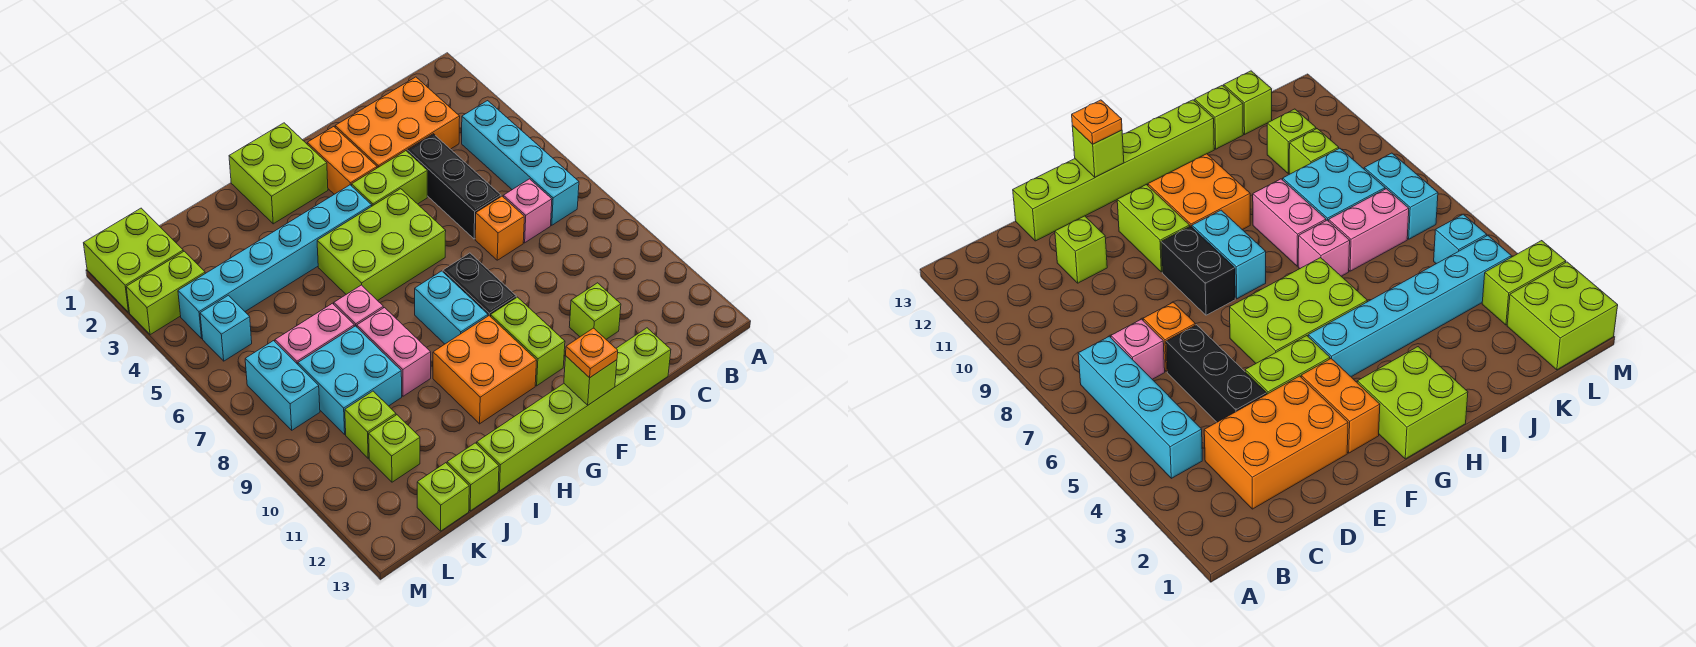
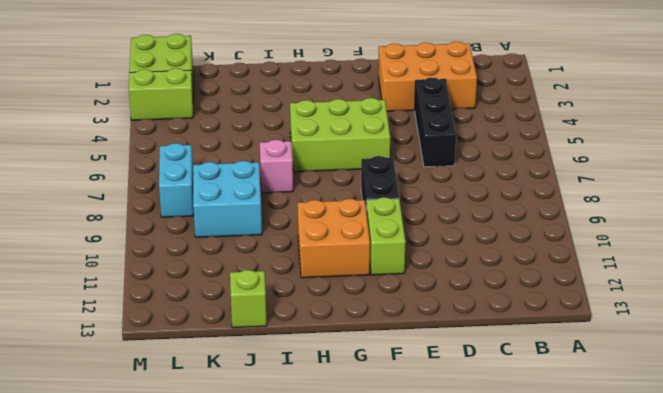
none -> cyan brick B4:B7 level 1
none -> pink brick C7 level 1
none -> orange brick D7 level 1
none -> lime brick D11 level 1

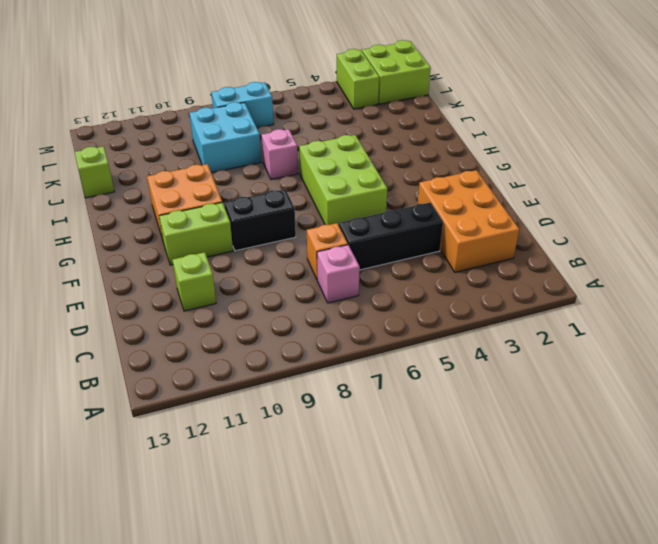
none -> cyan brick B4:B7 level 1
none -> lime brick D13:I13 level 1
none -> lime brick E4:F4 level 1
none -> orange brick F2:F3 level 1

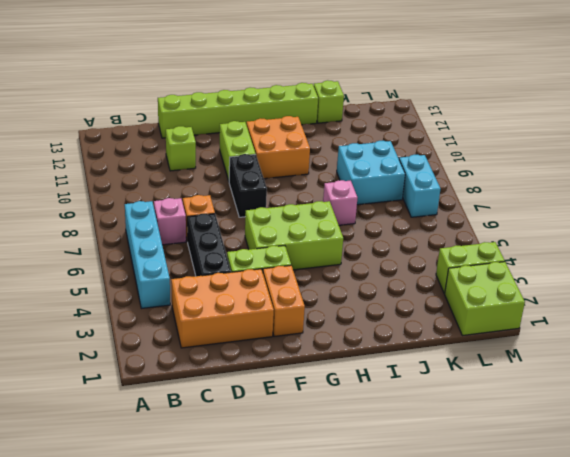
none -> lime brick G1:H2 level 1
none -> cyan brick G4:L4 level 1
none -> cyan brick G8:G9 level 1
none -> pink brick I8:I9 level 1

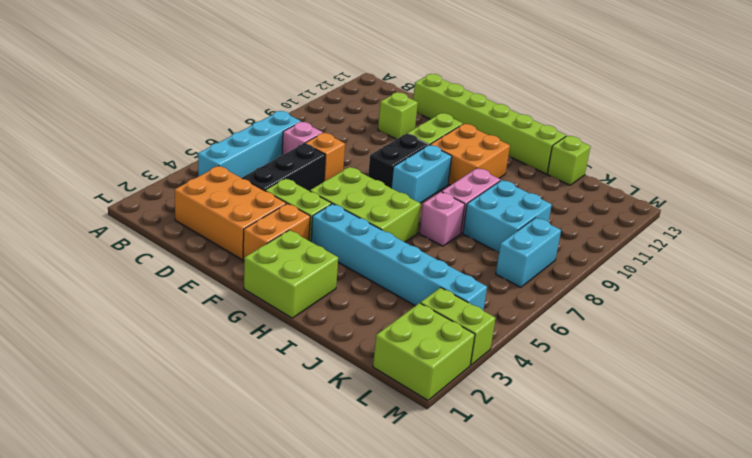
none -> pink brick J7:K7 level 1
none -> lime brick K10 level 1
none -> lime brick K11 level 1
none -> lime brick K13 level 1

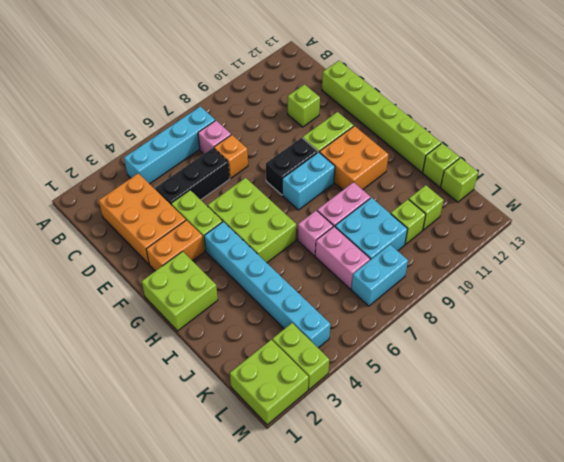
none -> cyan brick L5 level 1
none -> lime brick F13 level 2
none -> orange plate F13 level 3

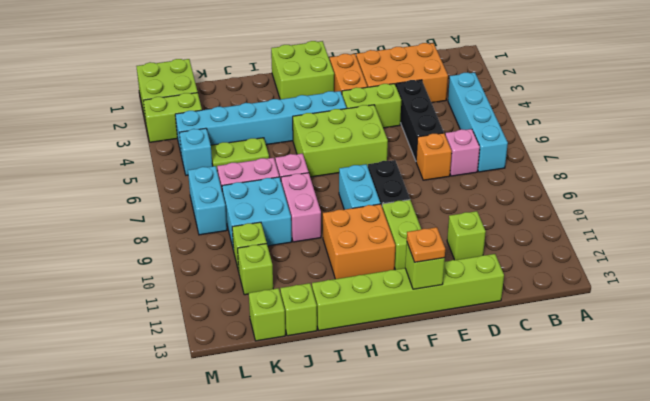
lime plate J5:K5 level 1 -> none

